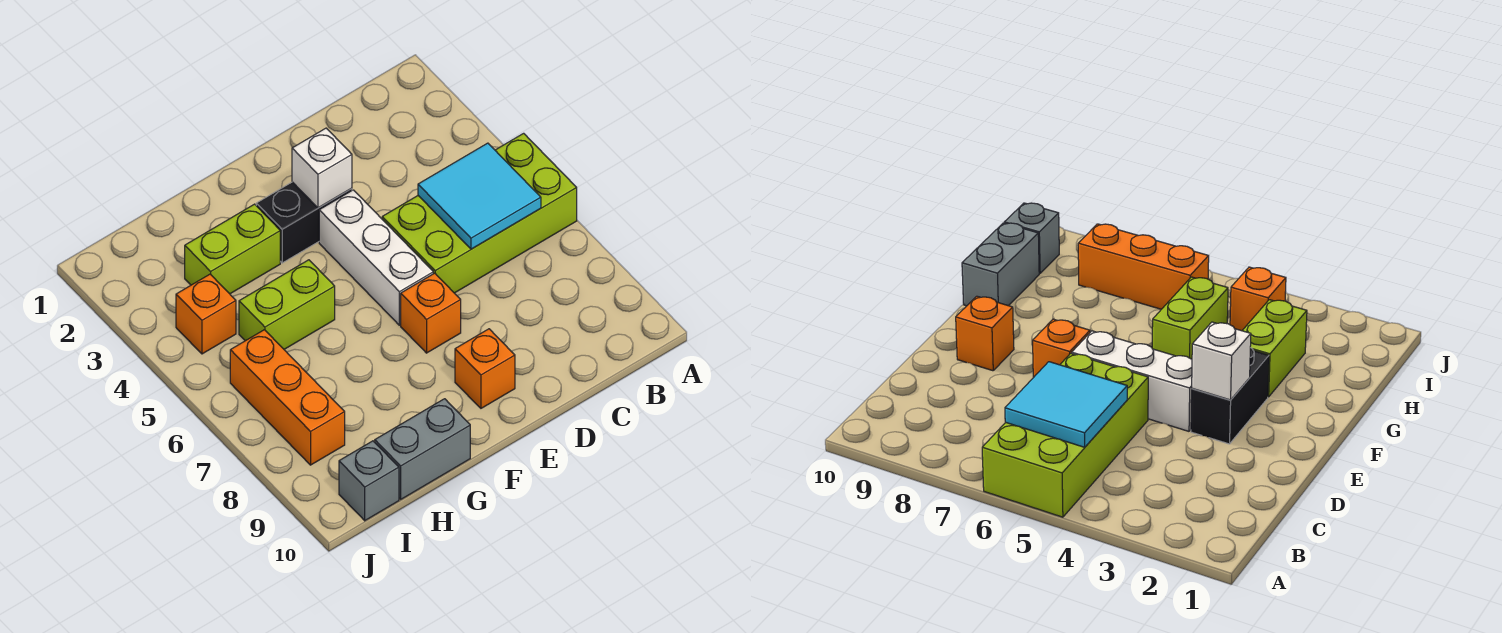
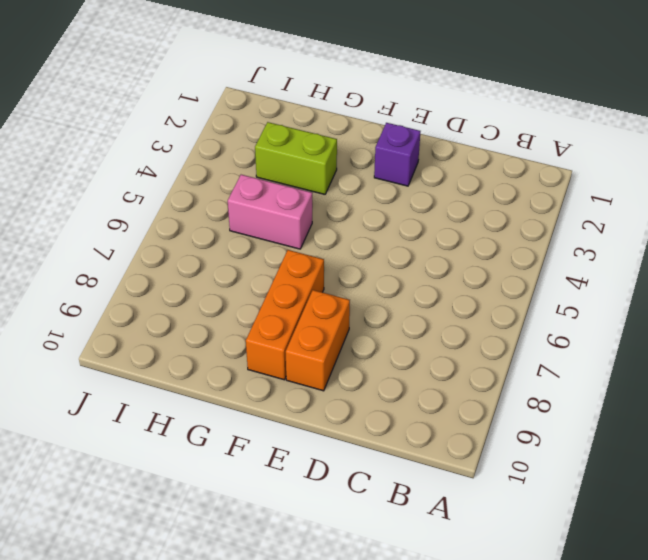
purple brick E2 level 1 -> none
orange brick E8:E9 level 1 -> orange brick E9 level 1
orange brick F7:F9 level 1 -> orange brick I6:I8 level 1
pink brick G5:H5 level 1 -> lime brick G5:H5 level 1
none -> lime brick A5:D6 level 1
none -> black brick E3:F3 level 1
none -> white brick E4:E6 level 1

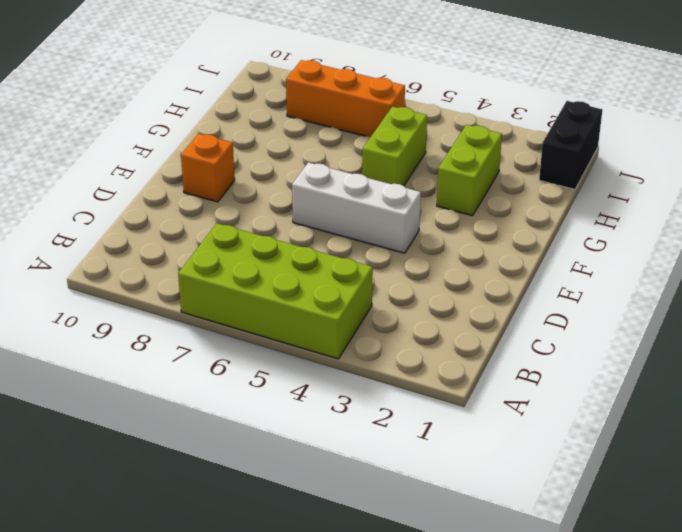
lime brick A4:B7 level 1 -> lime brick A5:D6 level 1
black brick I1:J1 level 1 -> black brick E3:F3 level 1
none -> orange brick E7 level 1
none -> grey brick G10:H10 level 1
none -> orange brick I4 level 1

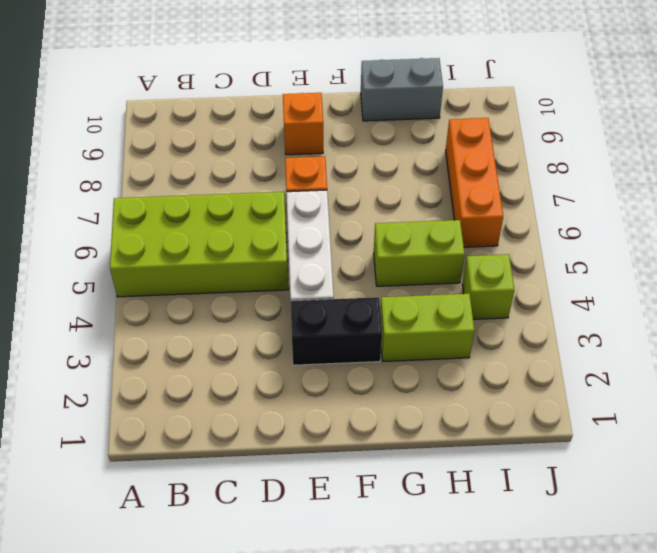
lime brick I4 level 1 -> orange brick I4 level 1
none -> grey brick I10 level 1
none -> cyan tile B5:C6 level 2
none -> white brick E3 level 2

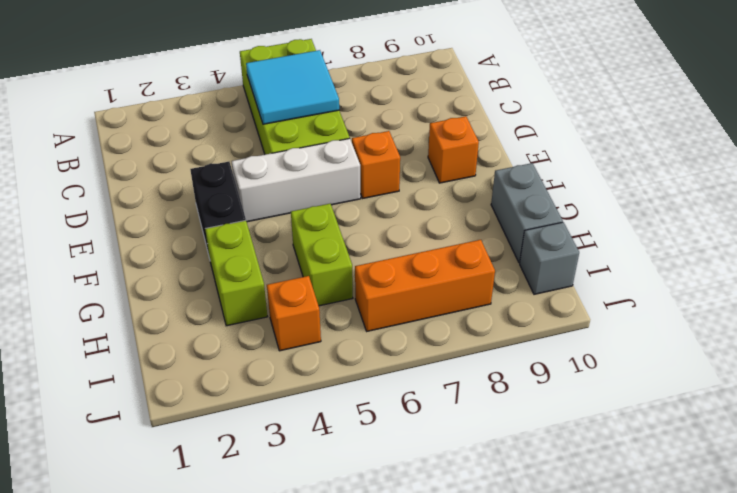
none -> white brick E3 level 2

